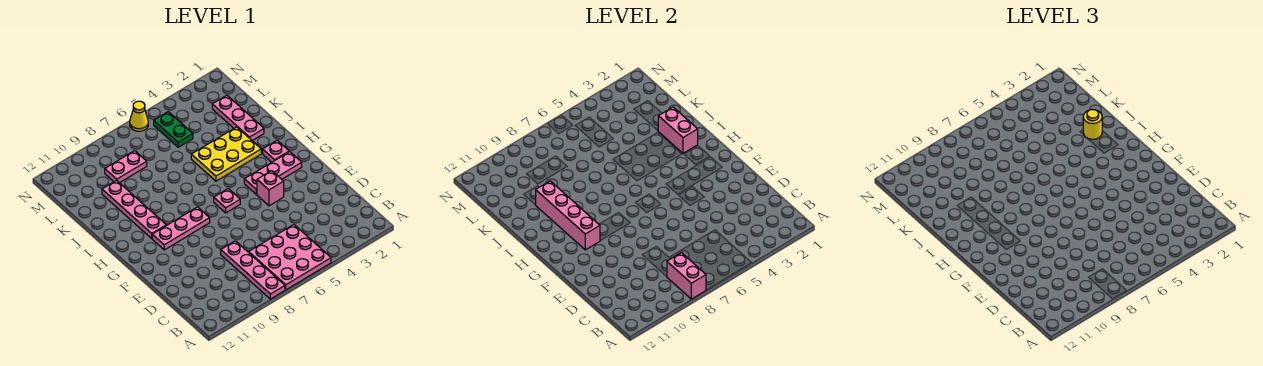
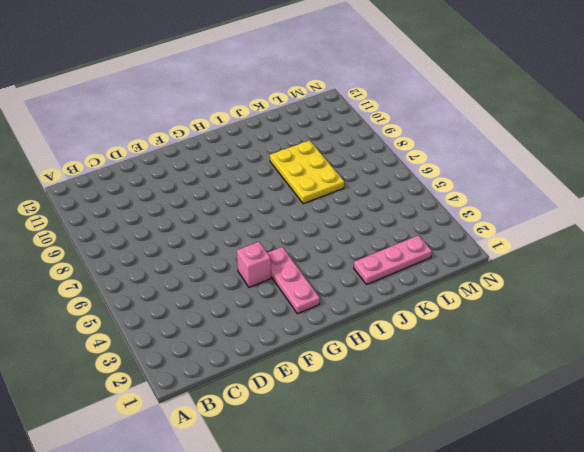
yellow plate J7:K9 level 1 -> yellow plate I3:J5 level 1
none -> pink plate A5:C7 level 1
none -> pink plate A8:D8 level 1
none -> pink plate G6 level 1

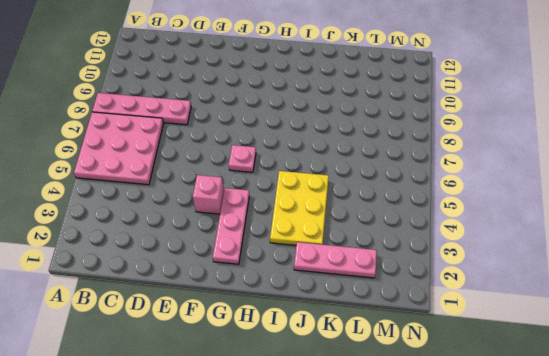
none -> pink plate G8:G10 level 1
none -> pink plate H2 level 1
none -> pink plate H10:K10 level 1

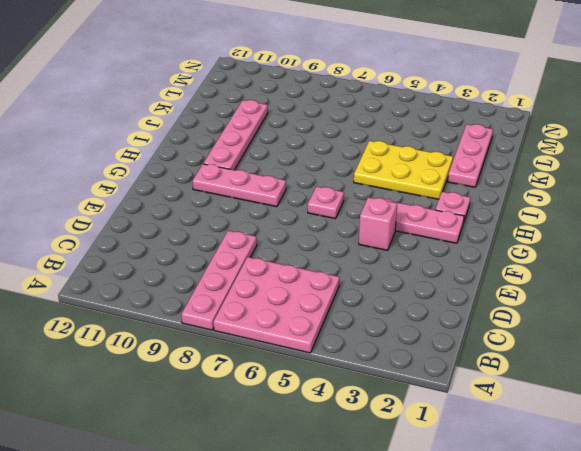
none -> green plate L5:M5 level 1
none -> pink plate L8:L9 level 1
none -> yellow cone N6 level 1

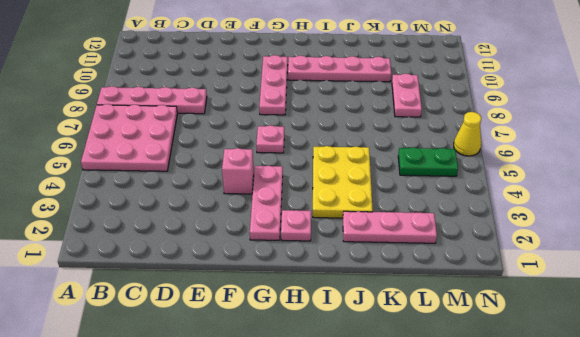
none -> pink brick A8:B8 level 2
none -> pink brick G10:J10 level 2
none -> pink brick I2:J2 level 2

